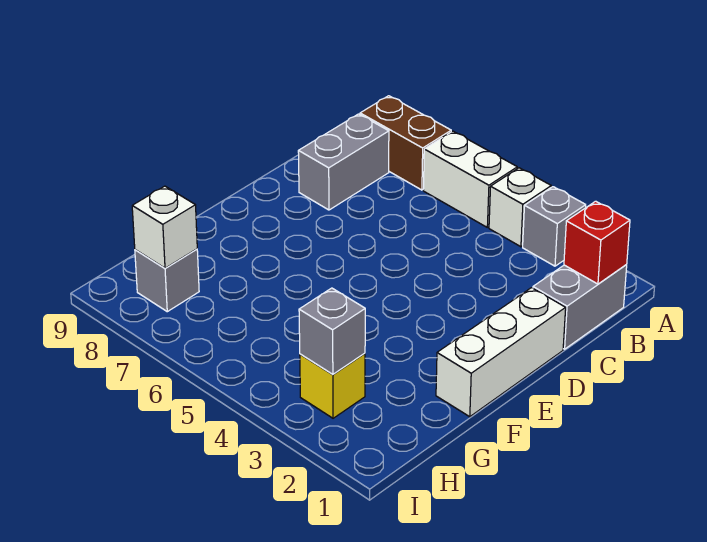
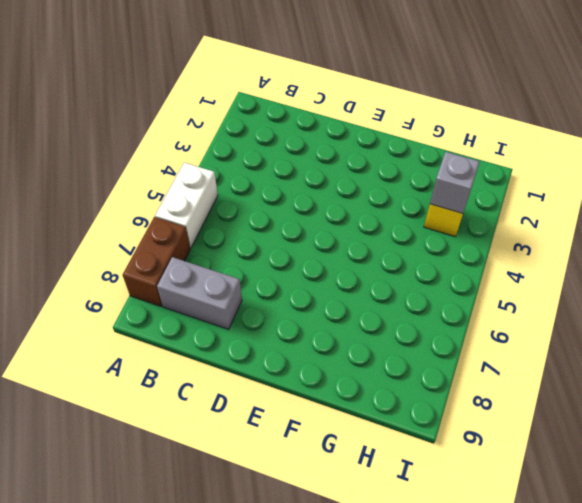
none -> grey brick A3 level 1
none -> white brick A4 level 1
none -> grey brick B1:C1 level 1

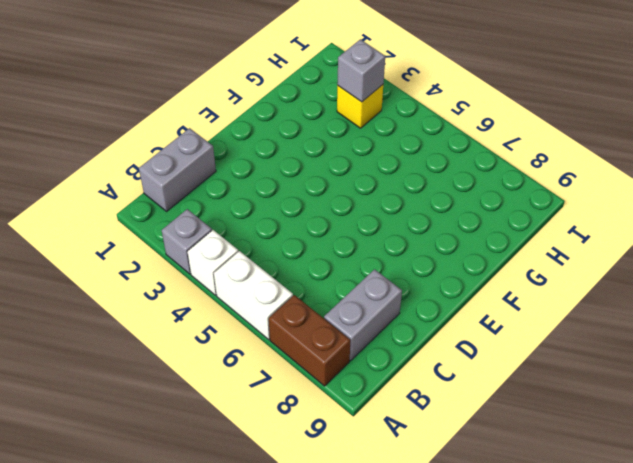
none -> white brick D1:F1 level 1
none -> grey brick H8 level 1
none -> red brick B1 level 2

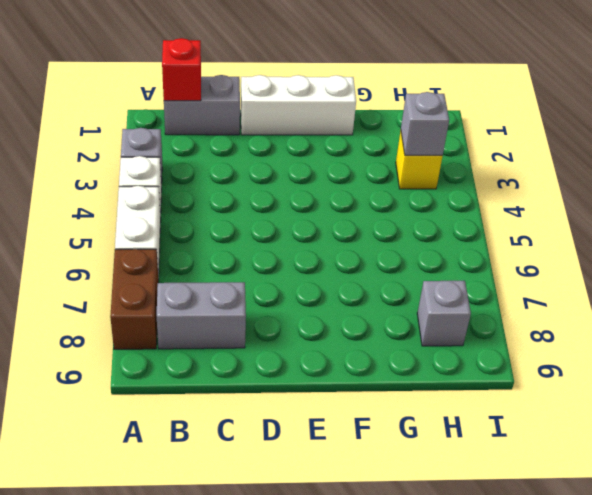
none -> white brick H8 level 2

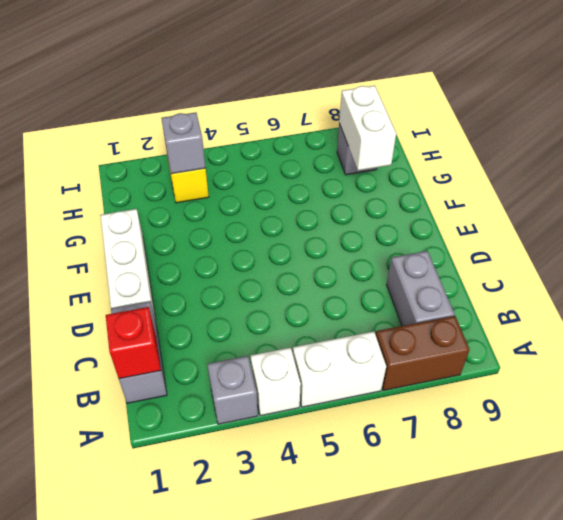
white brick G8:H8 level 2 -> white brick H8 level 2

